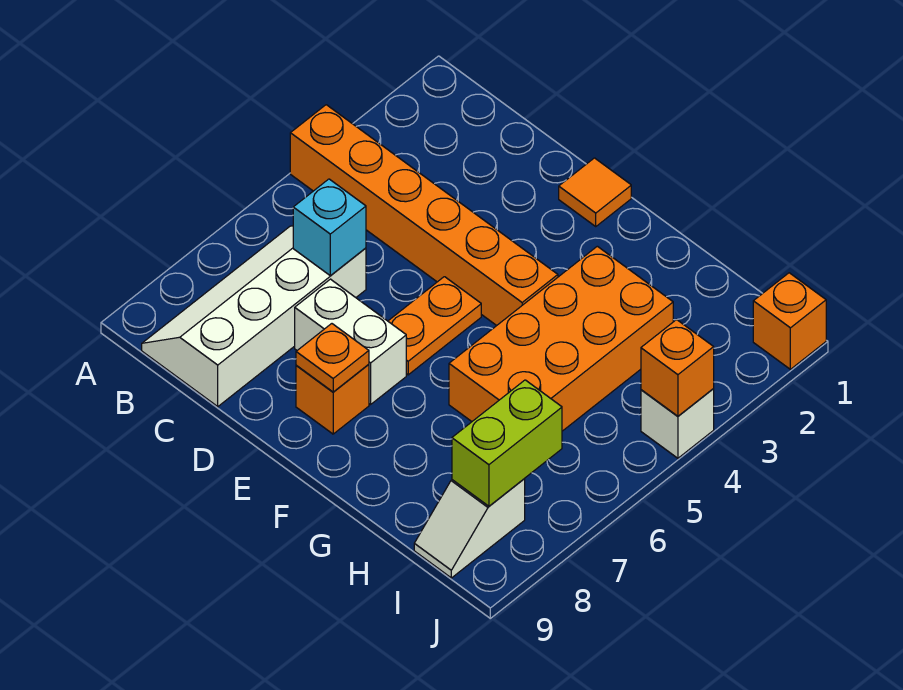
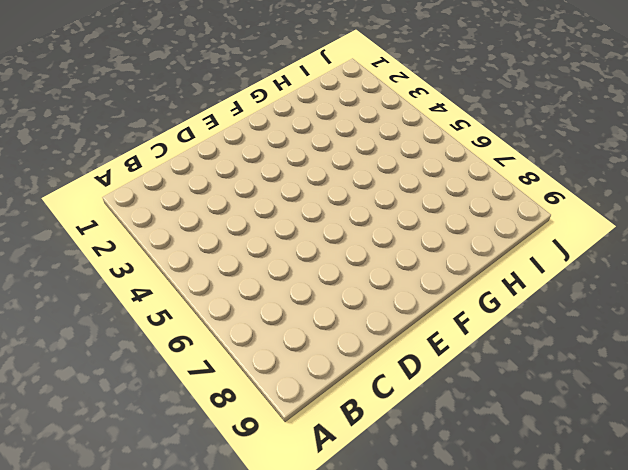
none -> orange brick A4:F4 level 1
none -> white slope B6:C9 level 1 top C
none -> white brick D7:E7 level 1

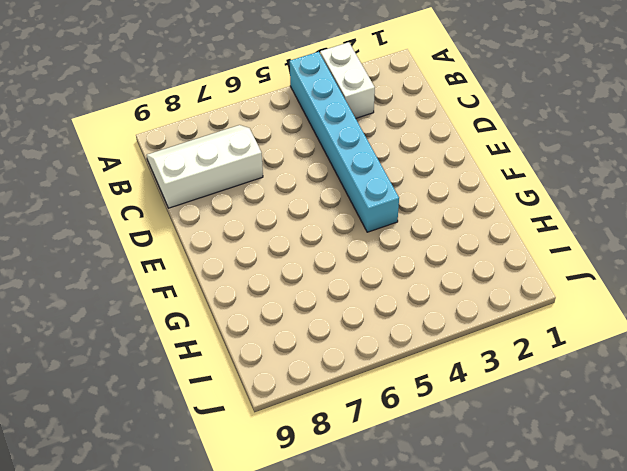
white brick A3:B3 level 1 -> white brick D7:E7 level 1
cyan brick A4:F4 level 1 -> orange brick A4:F4 level 1
white slope B7:C9 level 1 top C -> white slope B6:C9 level 1 top C
none -> orange tile E1 level 1
none -> orange plate E5:E6 level 1
none -> orange brick E8 level 1

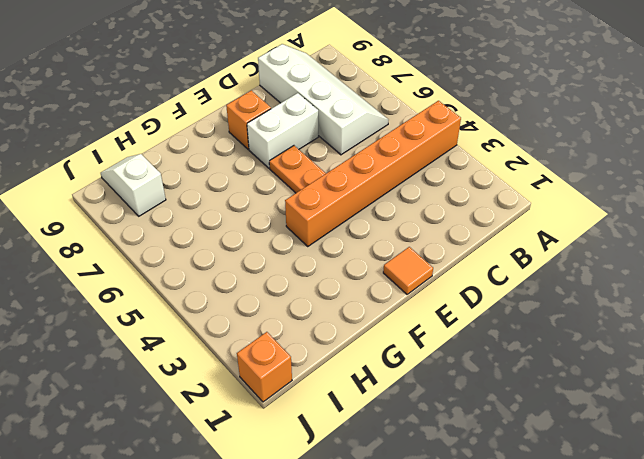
none -> orange brick G3:H6 level 1
none -> white brick J4 level 1
none -> cyan brick C6 level 2

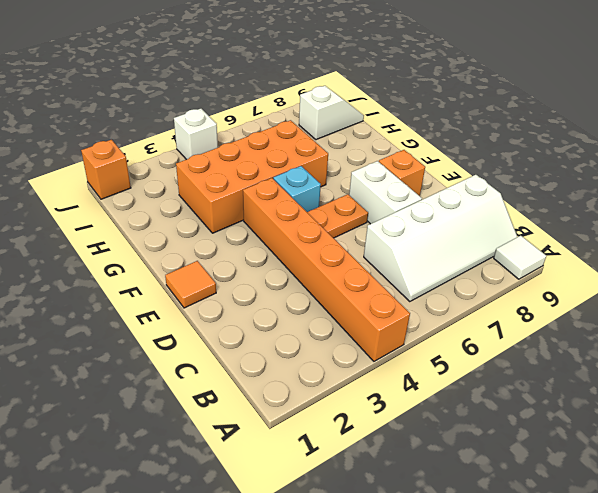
white tile A9 level 1 -> none
cyan brick F5 level 1 -> cyan brick C6 level 2
none -> orange plate E8 level 2
none -> lime brick I7:I8 level 2
none -> orange brick J4 level 2

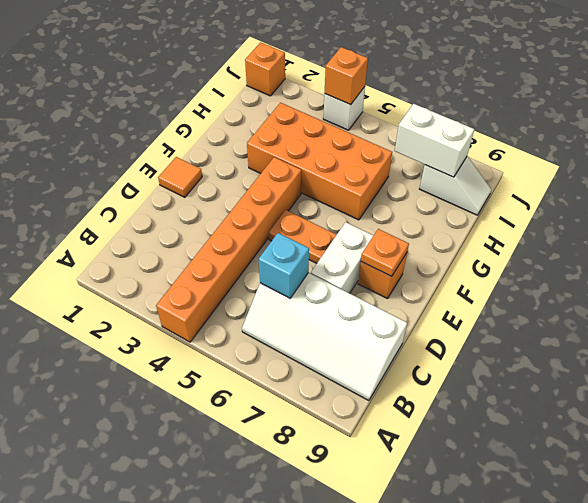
white brick I7:I8 level 2 -> lime brick I7:I8 level 2

